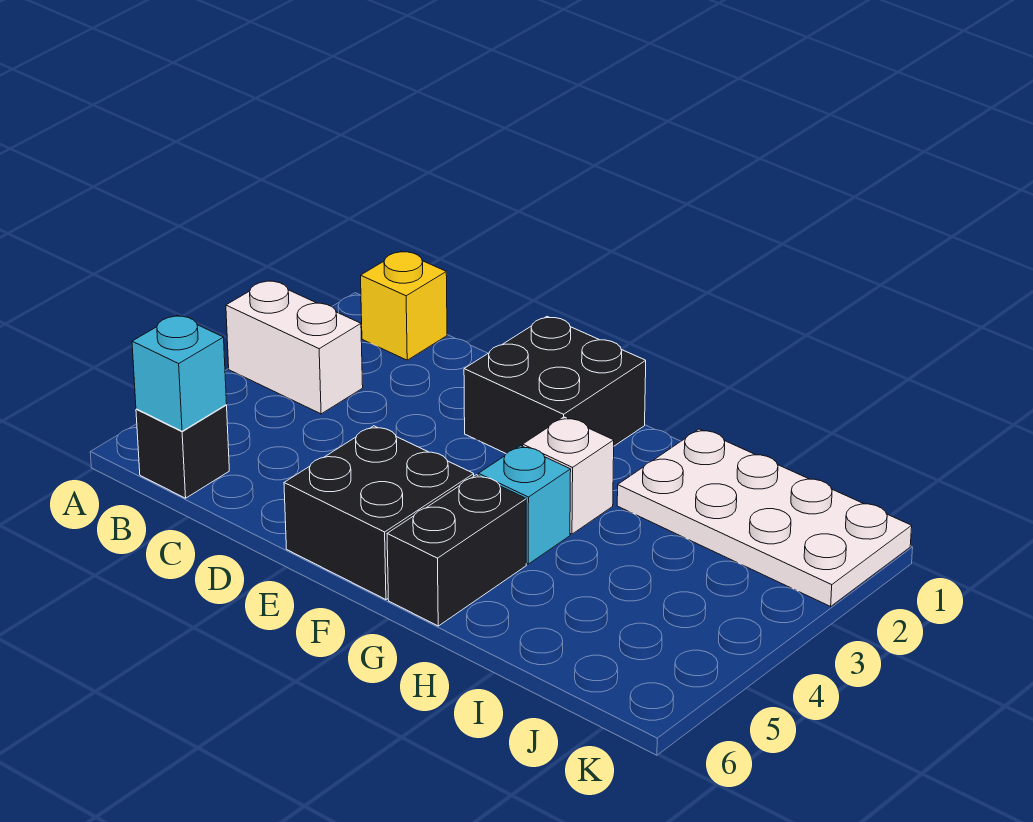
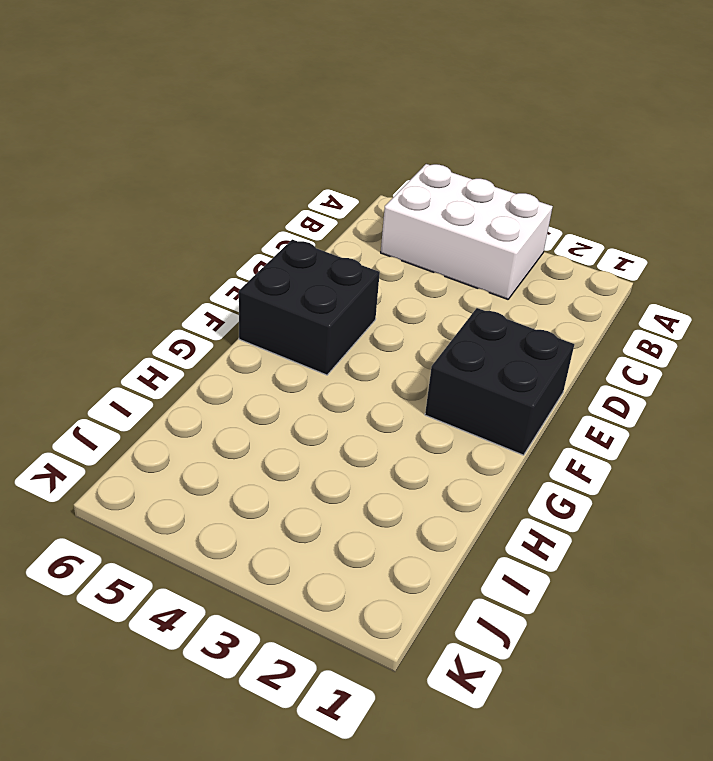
white brick A3:B5 level 1 -> white brick A3:B3 level 1
none -> yellow brick B1 level 1
none -> black brick B6 level 1

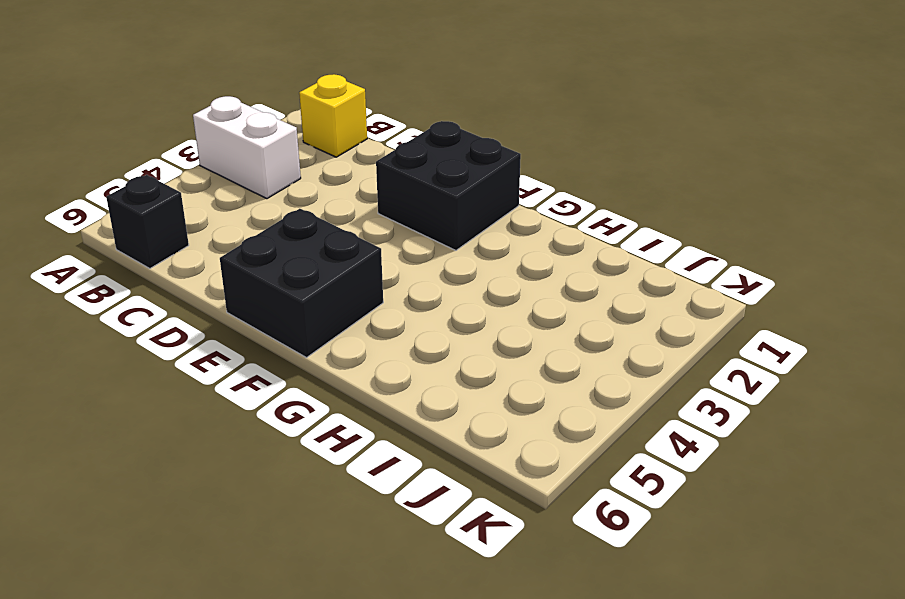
none -> white brick G3 level 1
none -> cyan brick G4 level 1

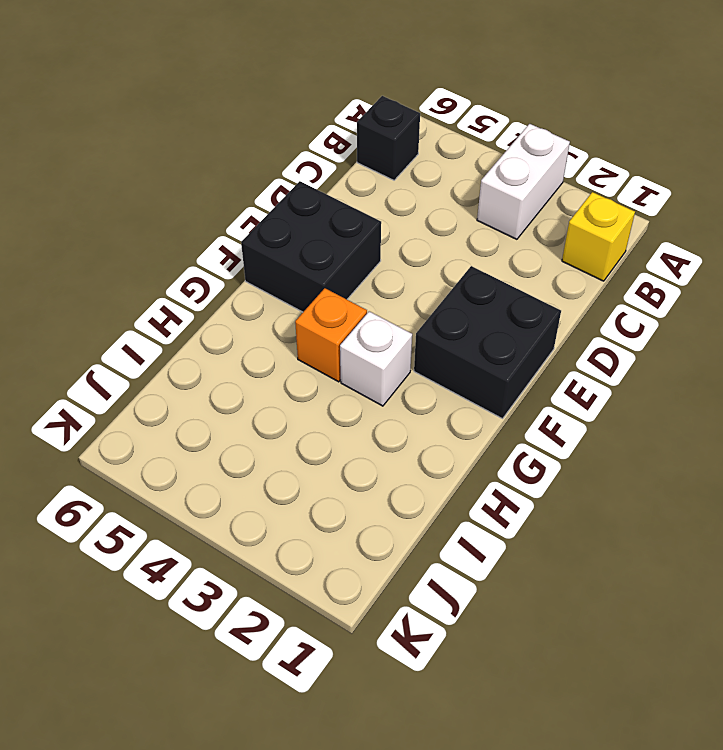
orange brick G4 level 1 -> cyan brick G4 level 1
none -> black brick G5:G6 level 1
none -> white plate H1:K2 level 1

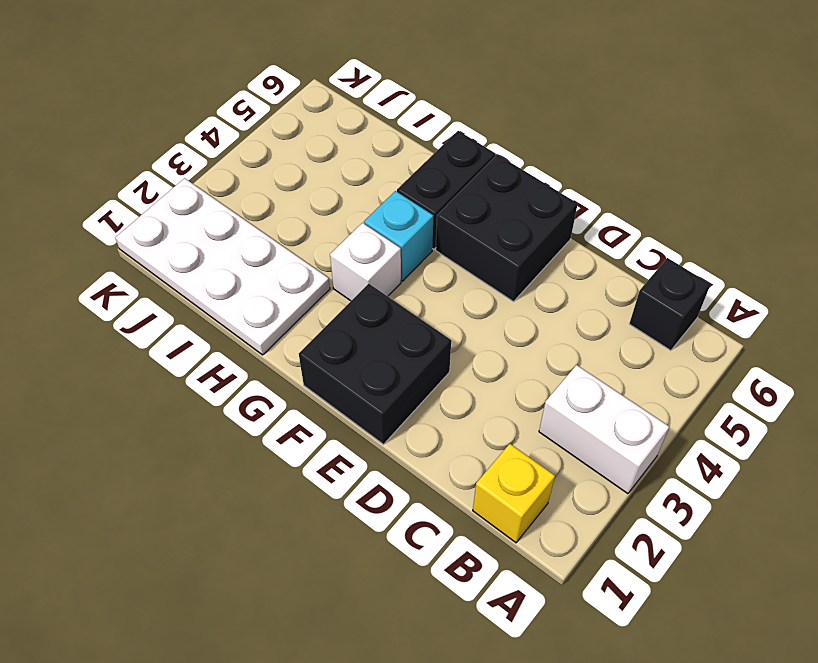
none -> cyan brick B6 level 2

